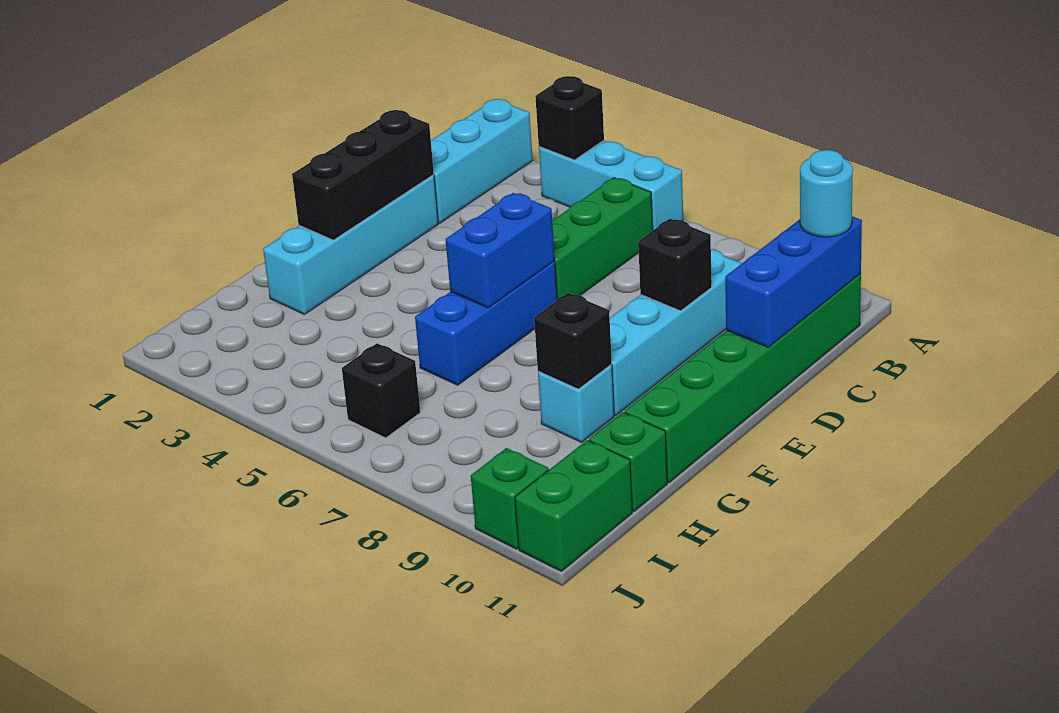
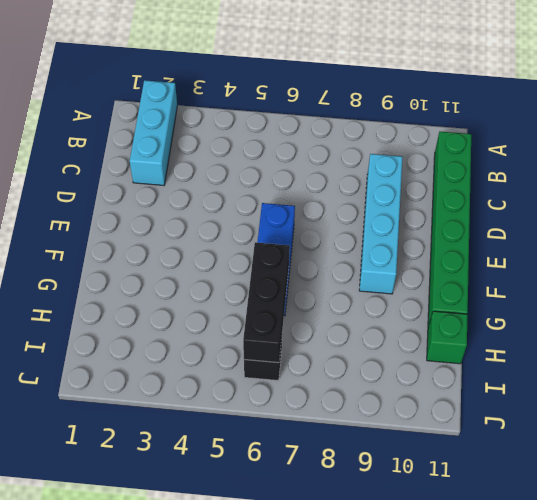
black brick G6:I6 level 2 -> black brick D2:F2 level 2
none -> cyan brick A4:A6 level 1
none -> green brick B6:D6 level 1
none -> cyan brick D2:G2 level 1

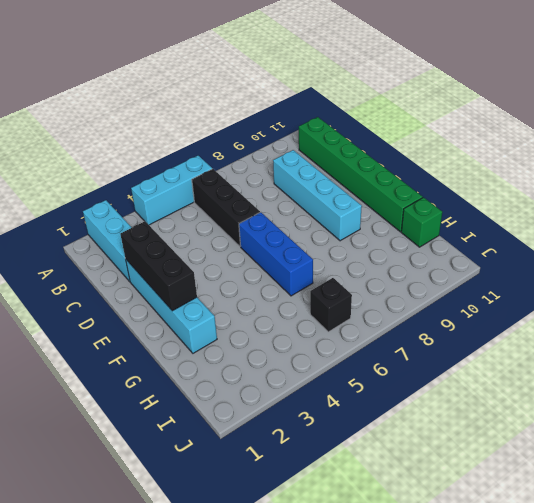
black brick B6:D6 level 1 -> green brick B6:D6 level 1
none -> cyan brick G9 level 1
none -> green brick I11:J11 level 1
none -> green brick J10 level 1

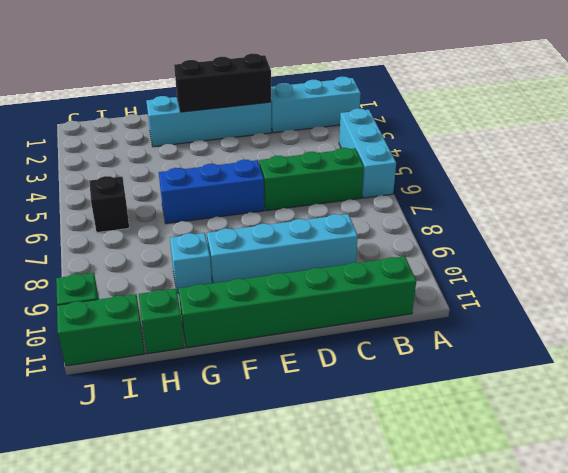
none -> black brick A4 level 2
none -> blue brick B11:D11 level 2
none -> black brick D9 level 2

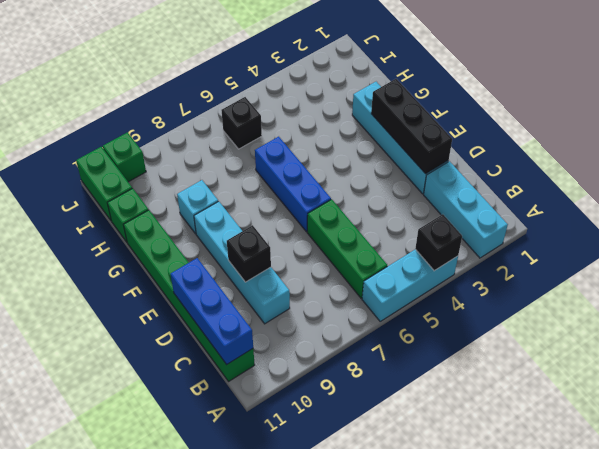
none -> blue brick E6:F6 level 2
none -> black brick G9 level 2
none -> cyan round brick B11 level 3

